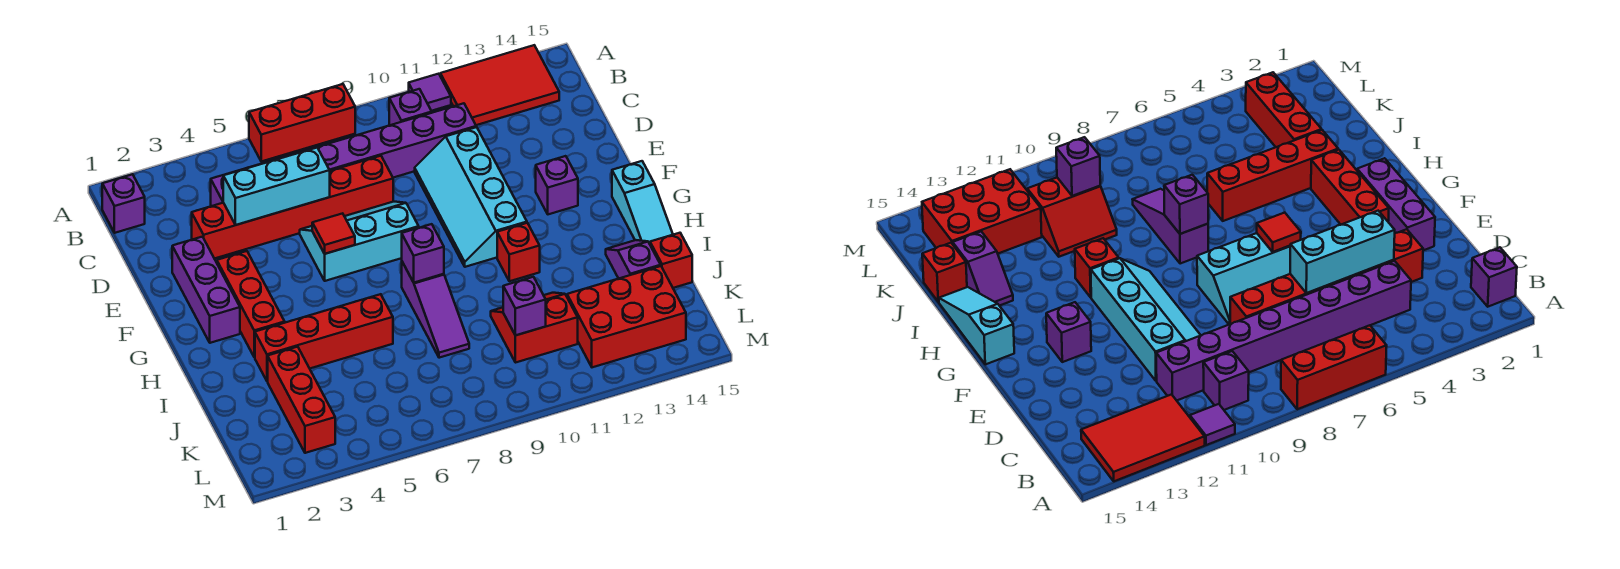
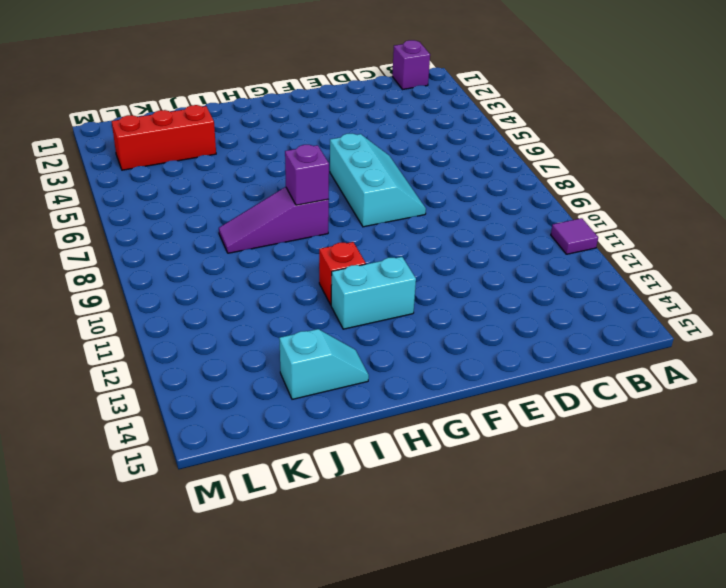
cyan brick G12:H12 level 1 -> none
cyan slope I14:J14 level 1 top J -> purple slope I14:J14 level 1 top J
none -> red brick A6:A8 level 1
none -> red tile A12:B14 level 1
none -> purple brick B10 level 1

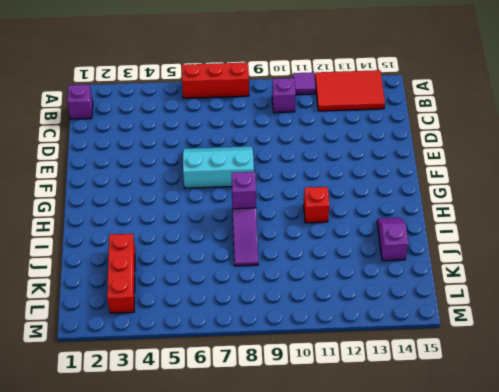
none -> purple brick C4:C11 level 1
none -> red brick D3:D8 level 1
none -> cyan slope D10:G11 level 1 top 11

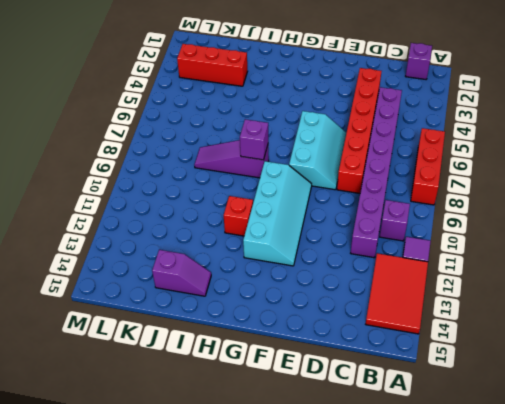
cyan slope F9:G12 level 1 top G -> cyan slope D10:G11 level 1 top 11
none -> purple brick E2:G2 level 1
none -> red brick F3:H3 level 1
none -> purple brick F13 level 1

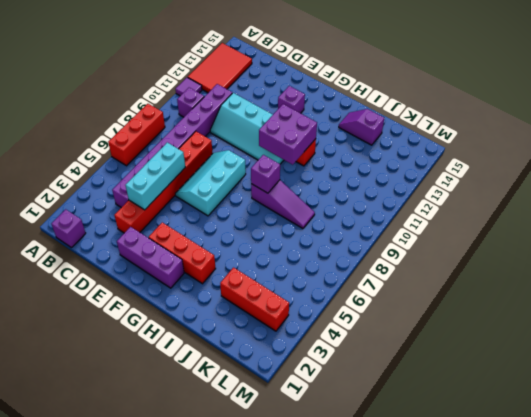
purple brick G10:H11 level 2 -> none
none -> cyan slope G15:I15 level 1 top G
none -> red brick I3:I6 level 1
none -> red slope J10:K11 level 1 top K

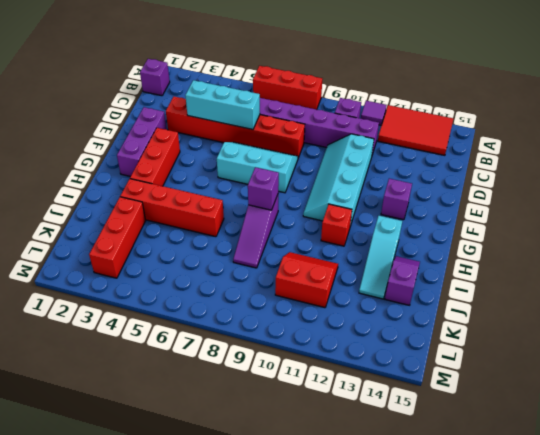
cyan slope H13:J13 level 1 top H -> cyan slope G15:I15 level 1 top G
none -> red brick J15 level 1
none -> red brick K12:L14 level 1
none -> red tile F6 level 2

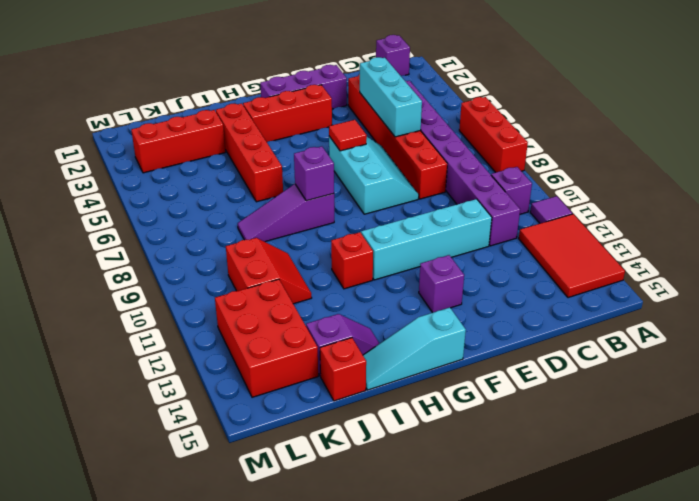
none -> purple brick K10 level 2

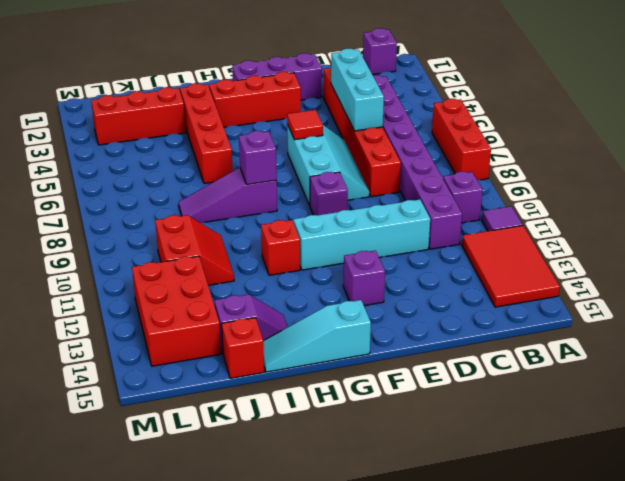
purple brick F9 level 1 -> purple brick K10 level 2

